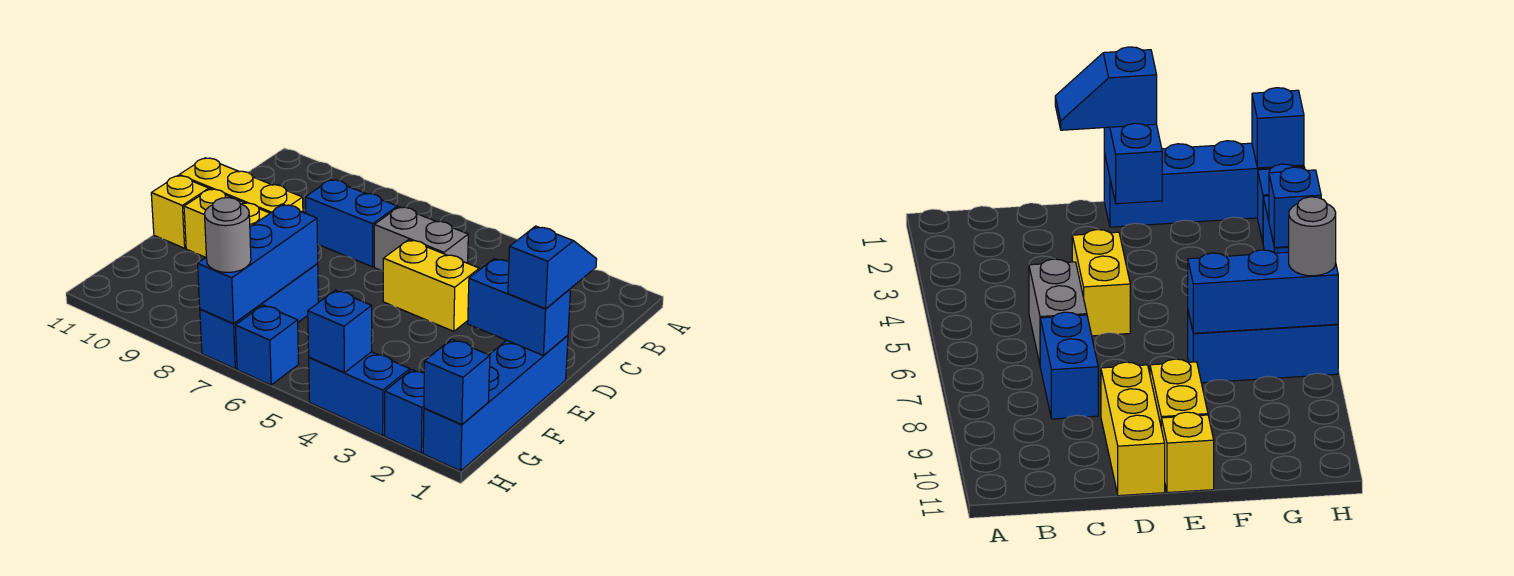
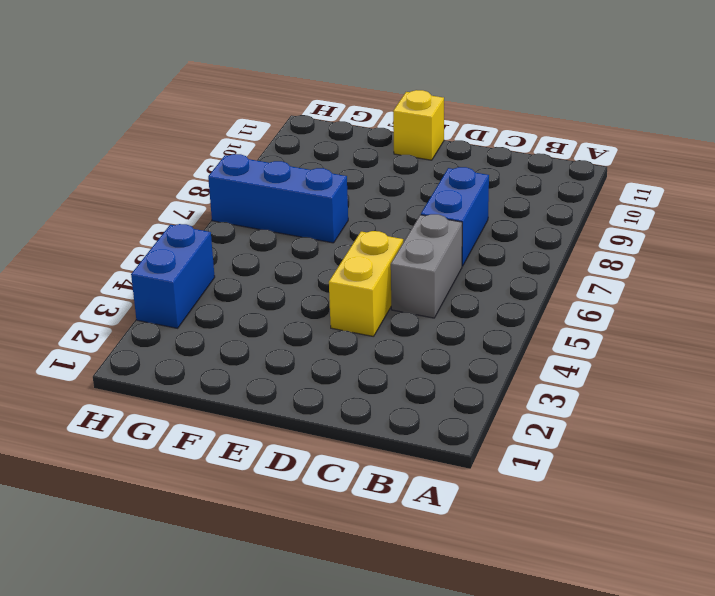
none -> yellow brick D9:D11 level 1
none -> blue brick E1:H1 level 1
none -> yellow brick E9:E10 level 1

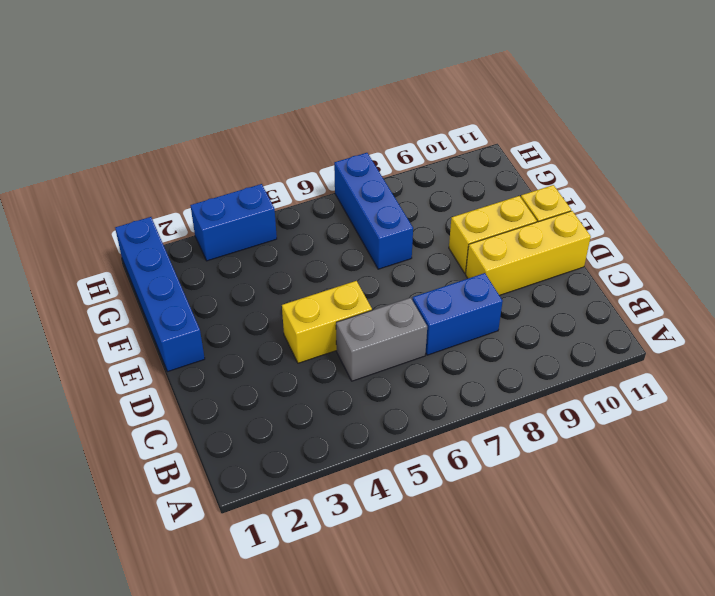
none -> blue brick H2 level 1
none -> blue brick H6 level 1
none -> blue brick E1:E2 level 2

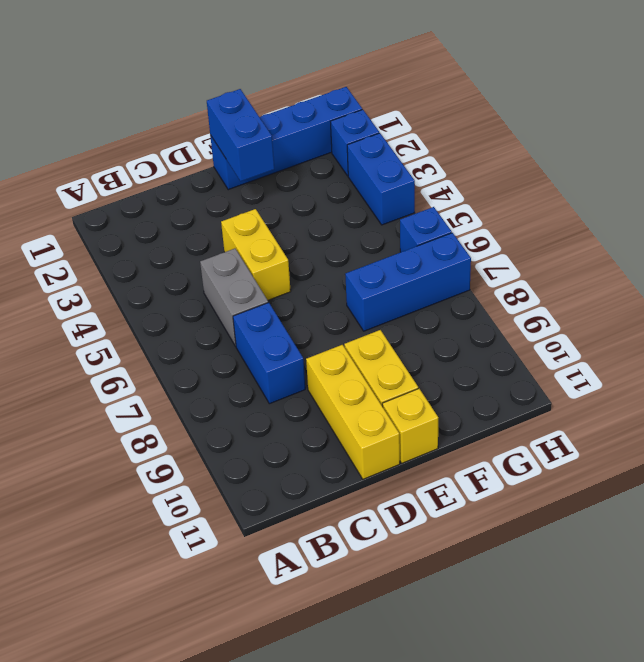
none -> blue brick F7:H7 level 2
none -> blue brick H1 level 2
none -> blue brick H4 level 2

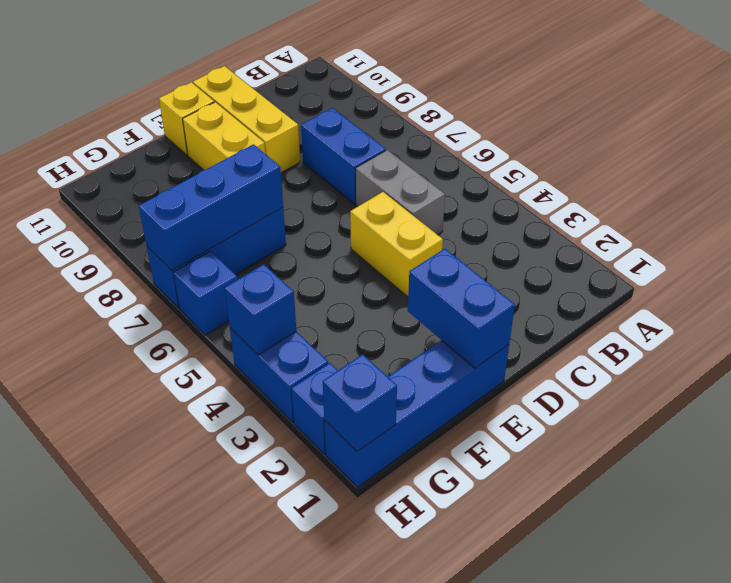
none -> blue slope D1:E1 level 3 top E
none -> grey round brick H7 level 3

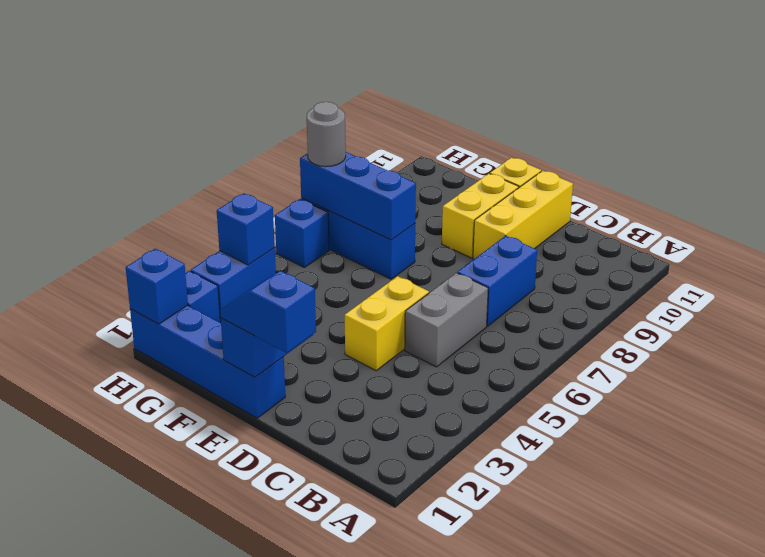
blue slope D1:E1 level 3 top D -> blue slope D1:E1 level 3 top E

